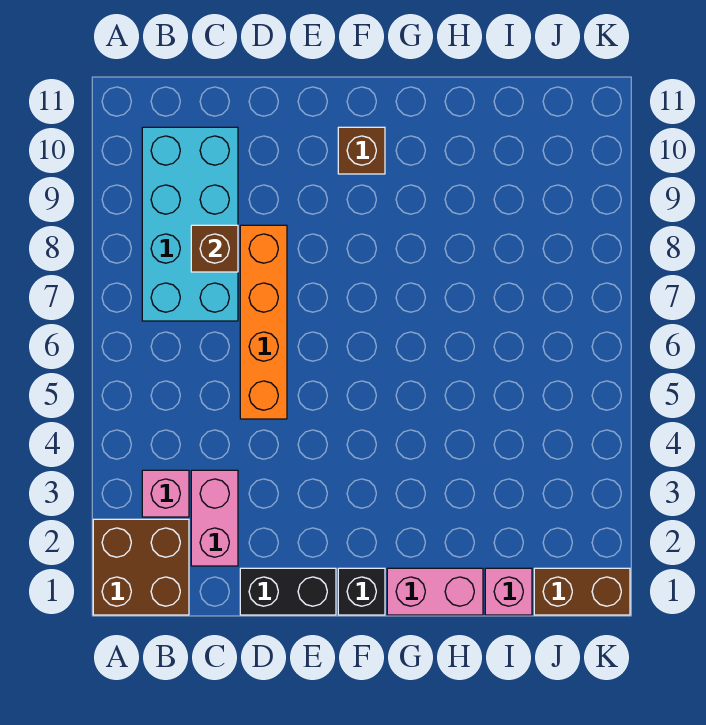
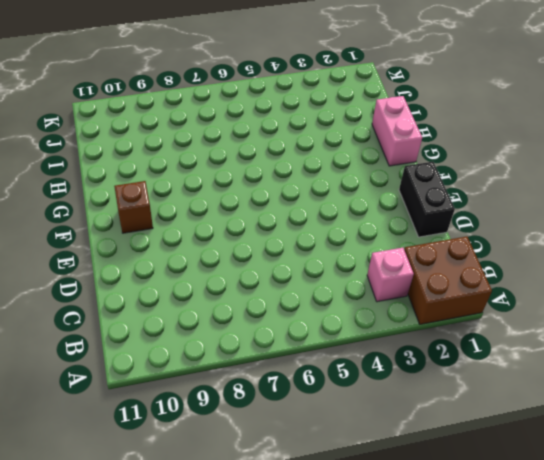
none -> cyan brick B7:C10 level 1
none -> pink brick C2:C3 level 1
none -> orange brick D5:D8 level 1

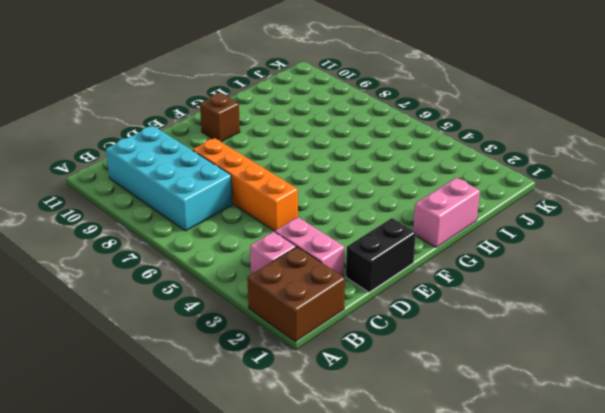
none -> black brick F1 level 1
none -> pink brick I1 level 1
none -> brown brick J1:K1 level 1

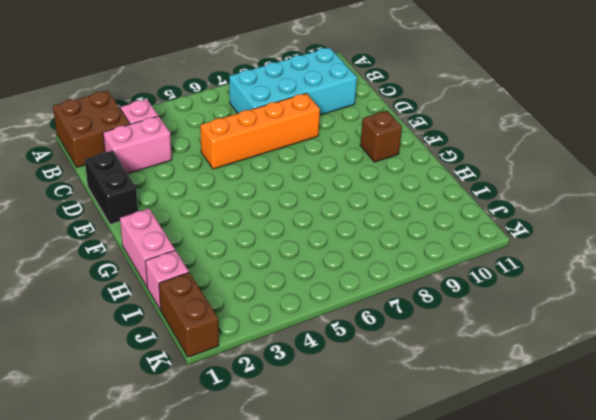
none -> black brick F1 level 1
none -> brown brick C8 level 2

